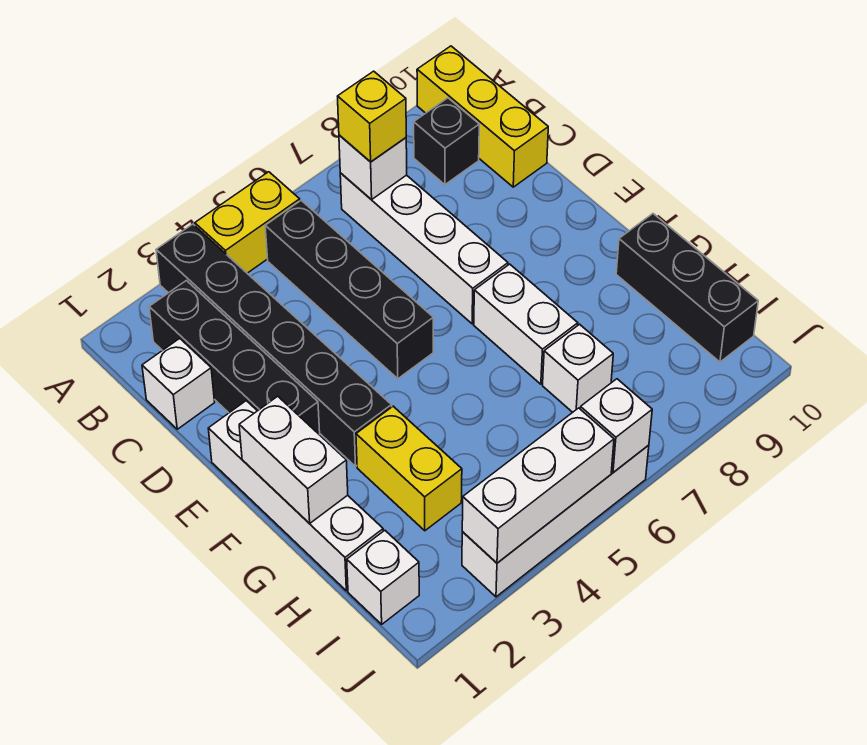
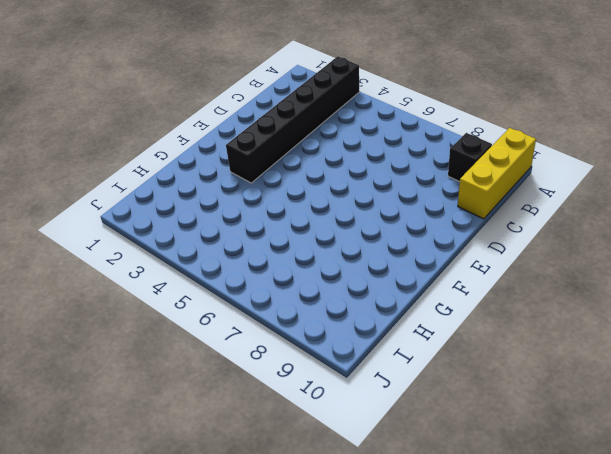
none -> yellow brick A4:A5 level 1
none -> black brick B2:E2 level 1
none -> black brick B5:E5 level 1

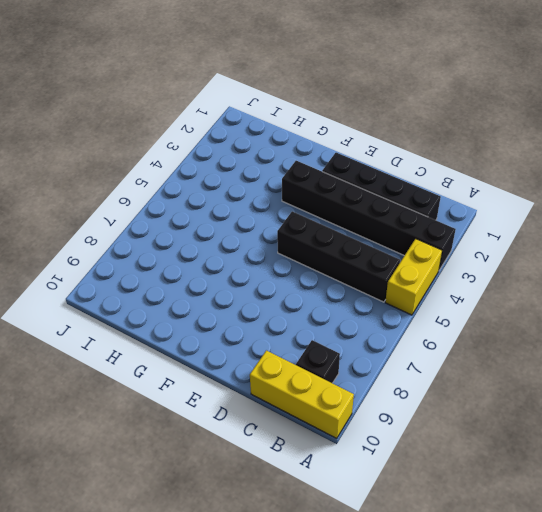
none -> white brick B7:E7 level 1
none -> white brick C1 level 1
none -> white brick E1:H1 level 1

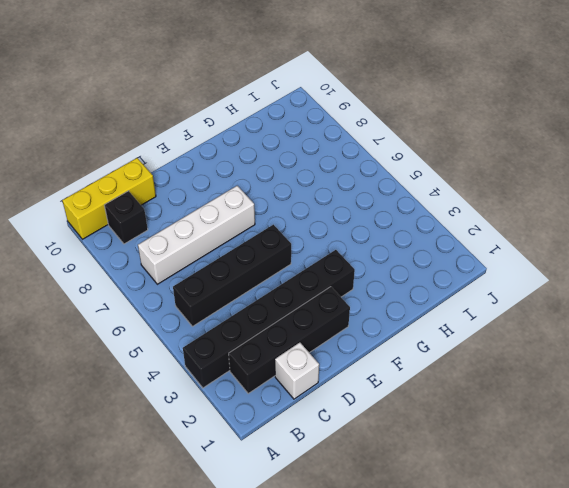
none -> yellow brick A4:A5 level 1
none -> white brick E1:H1 level 1
none -> white brick F7:G7 level 1

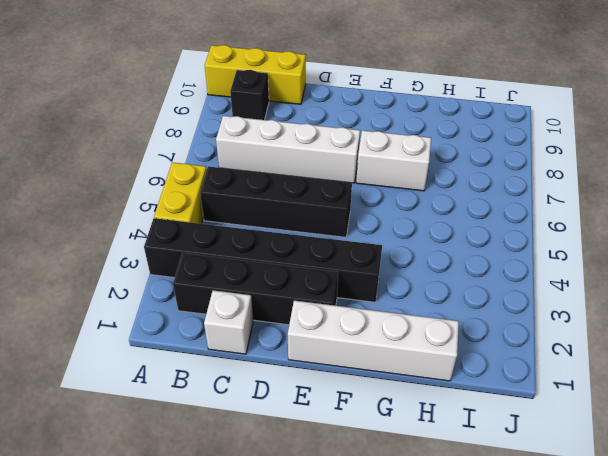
none -> yellow brick G3:H3 level 1
none -> black brick G10:I10 level 1
none -> white brick H7 level 1

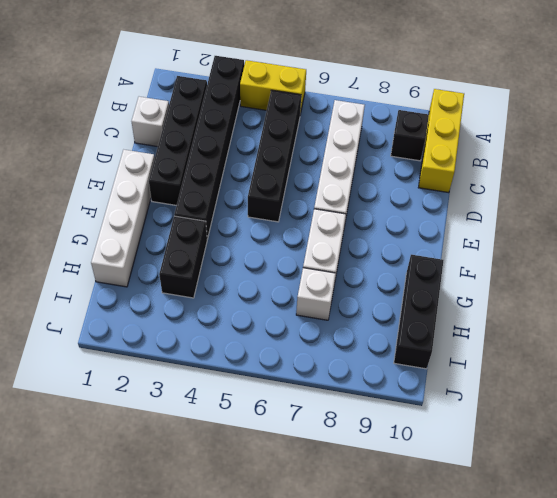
black brick G3:H3 level 1 -> yellow brick G3:H3 level 1
none -> white brick I1 level 1
none -> white brick J3:J6 level 1
none -> white brick B7 level 2

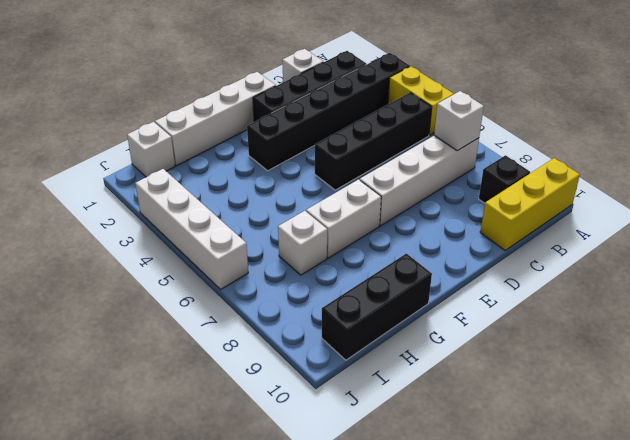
none -> yellow brick G3:H3 level 1
none -> white brick F1:G1 level 2
none -> white brick J3:J5 level 2

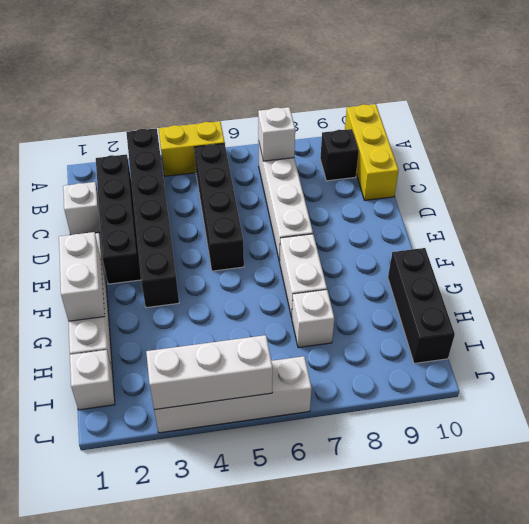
none -> yellow brick G3:H3 level 1
none -> white brick J6 level 2
none -> yellow brick B7 level 3

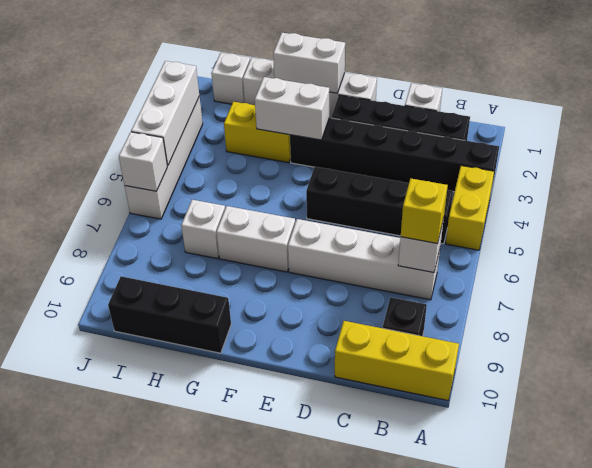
white brick F3:G3 level 2 -> none

